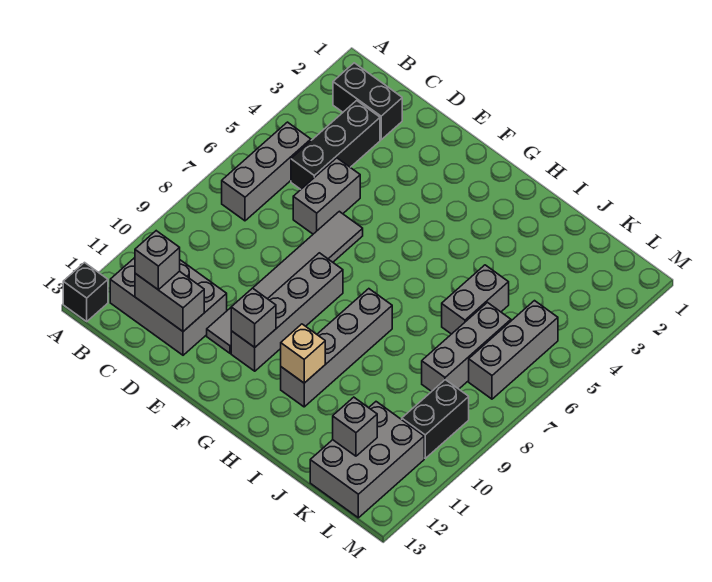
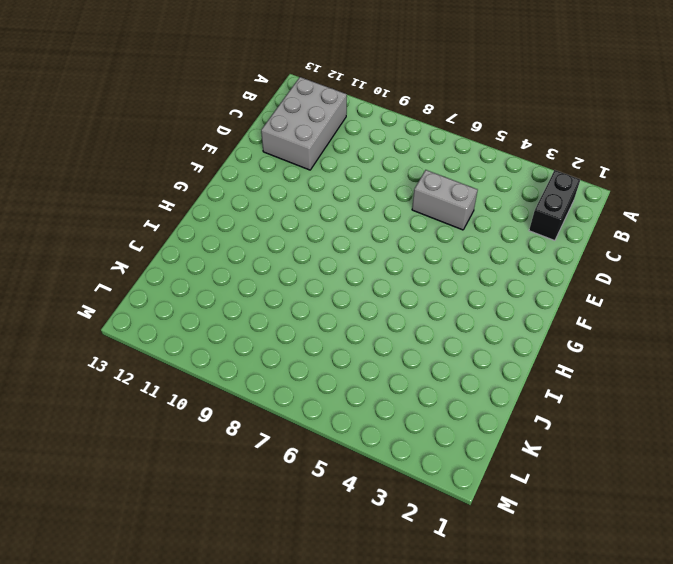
none -> black brick A13 level 1
none -> grey brick B5:B7 level 1
none -> black brick C3:C5 level 1

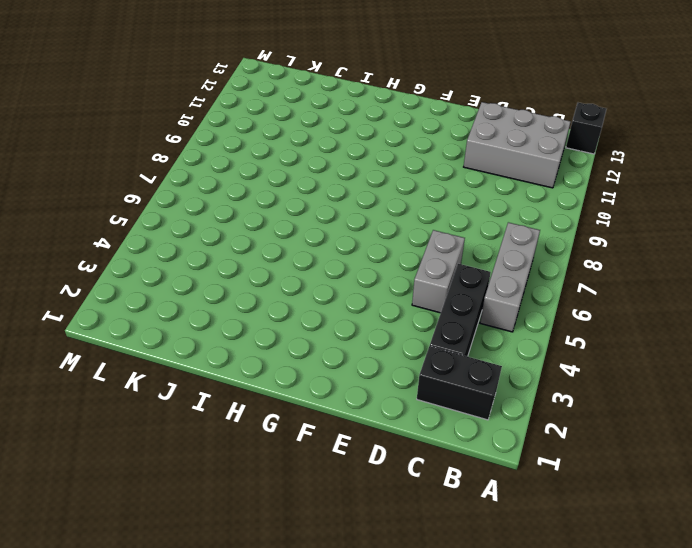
none -> grey tile E6:E11 level 1
none -> grey brick F8:F11 level 1
none -> grey brick H8:H11 level 1

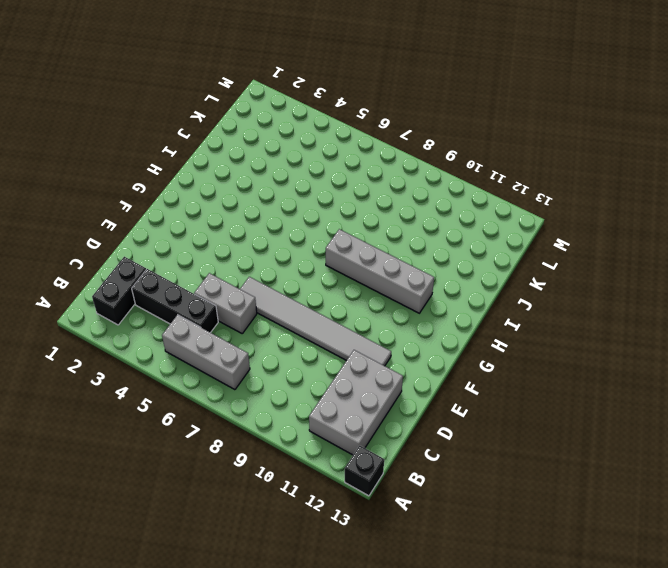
none -> grey brick F8:F11 level 1
none -> grey brick J5:J6 level 1
none -> grey brick K6:K8 level 1

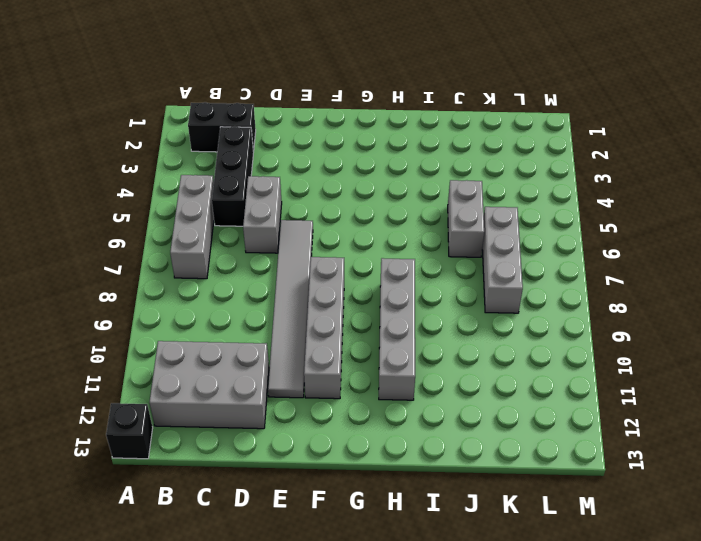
none -> grey brick K11:L13 level 1
none -> grey brick L5:L7 level 1
none -> black brick L9:L10 level 1

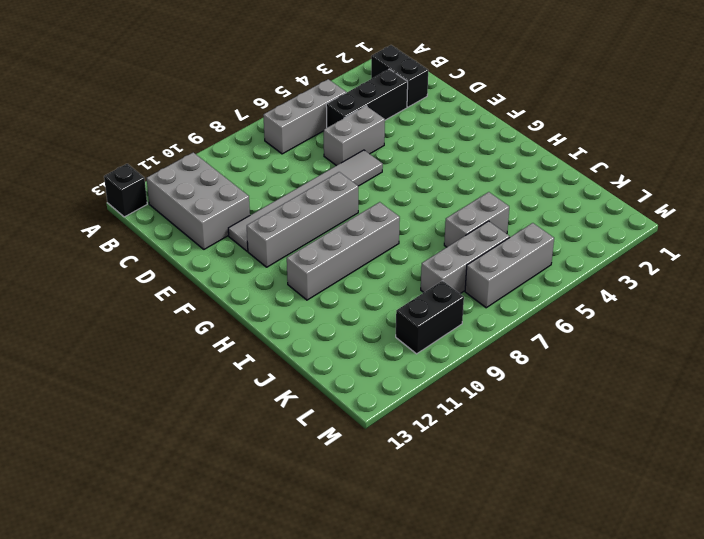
none -> grey brick K11:L13 level 1
none -> grey brick C12:D12 level 2
none -> grey brick F11 level 2

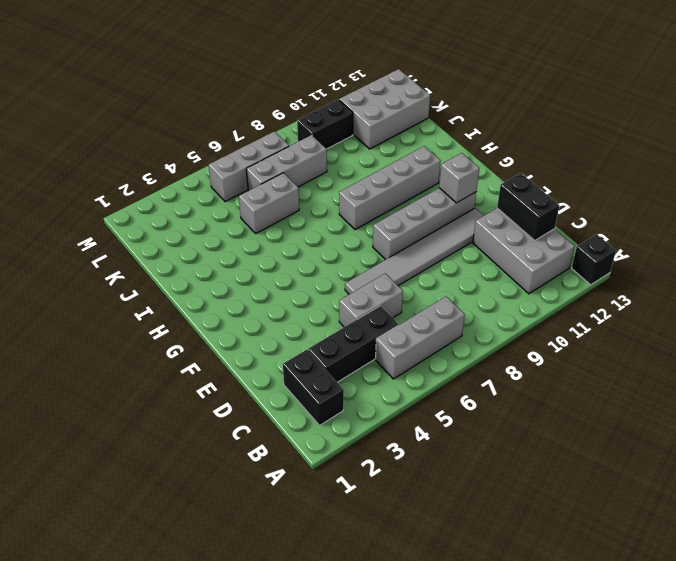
black brick C12:D12 level 2 -> grey brick C12:D12 level 2
none -> tan brick H11 level 2
none -> grey brick K12 level 2
none -> grey brick C12 level 3

